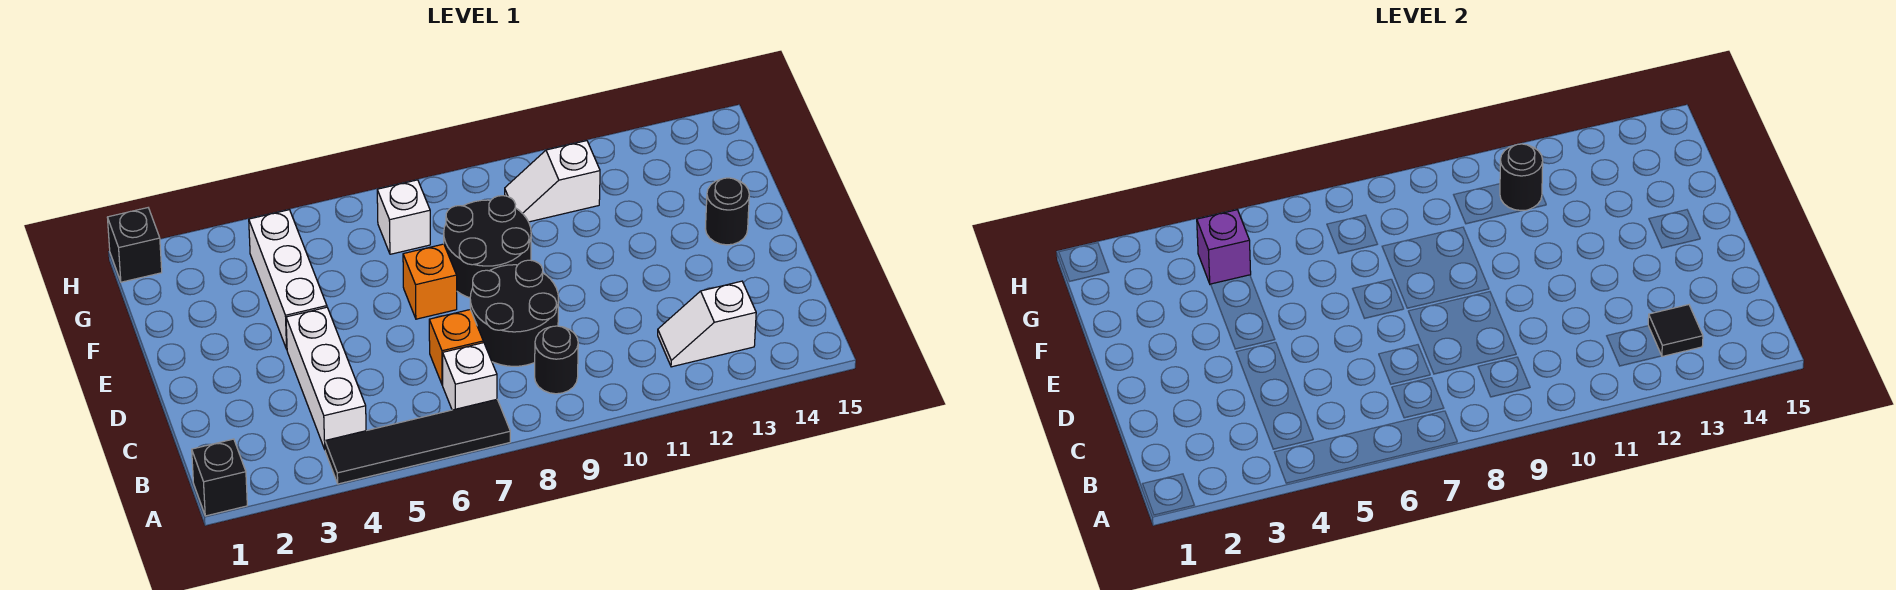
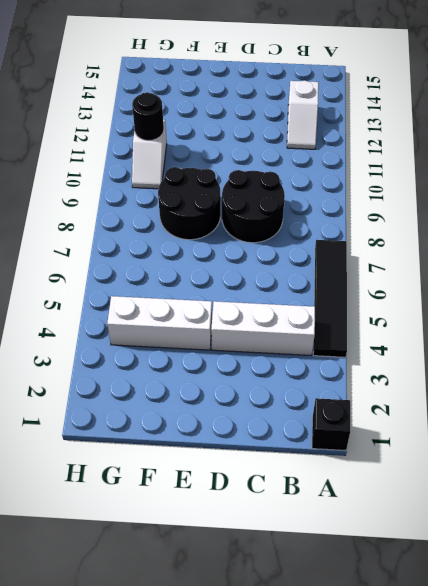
none -> white brick B7 level 1
none -> black round brick B9 level 1
none -> orange brick C7 level 1

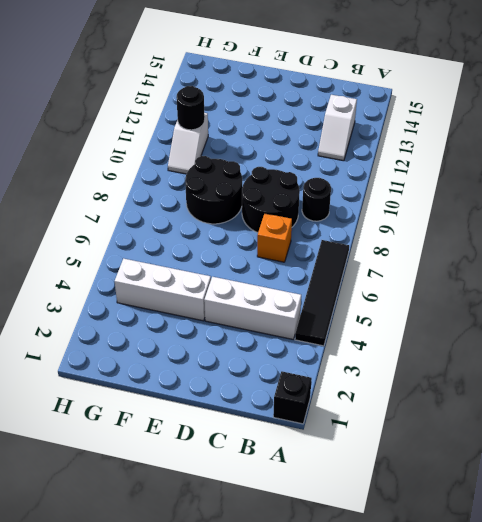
none -> white brick B7 level 1
none -> orange brick E7 level 1
none -> black round brick E14 level 1

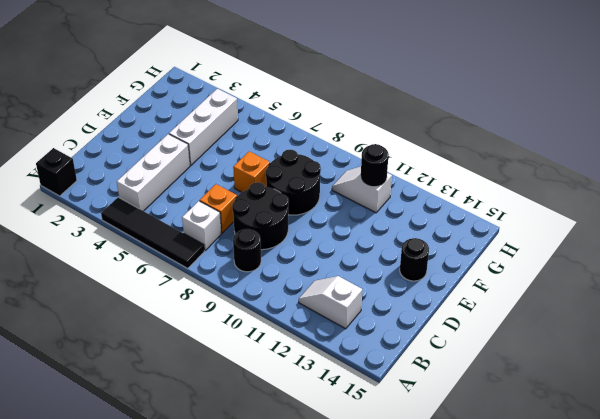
none -> white brick G7 level 1
none -> black brick H1 level 1
none -> black tile B13 level 2

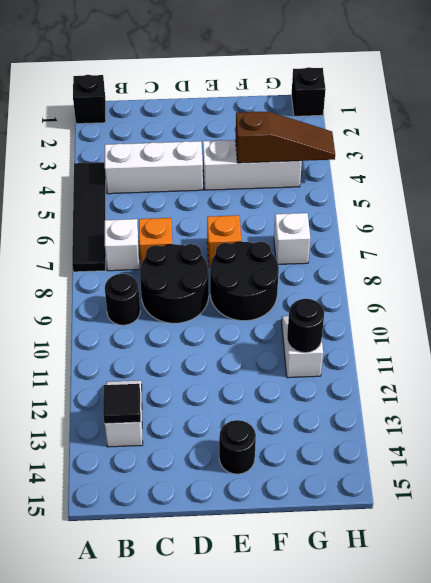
brown slope F4:H4 level 2 top F -> purple brick G4 level 2

